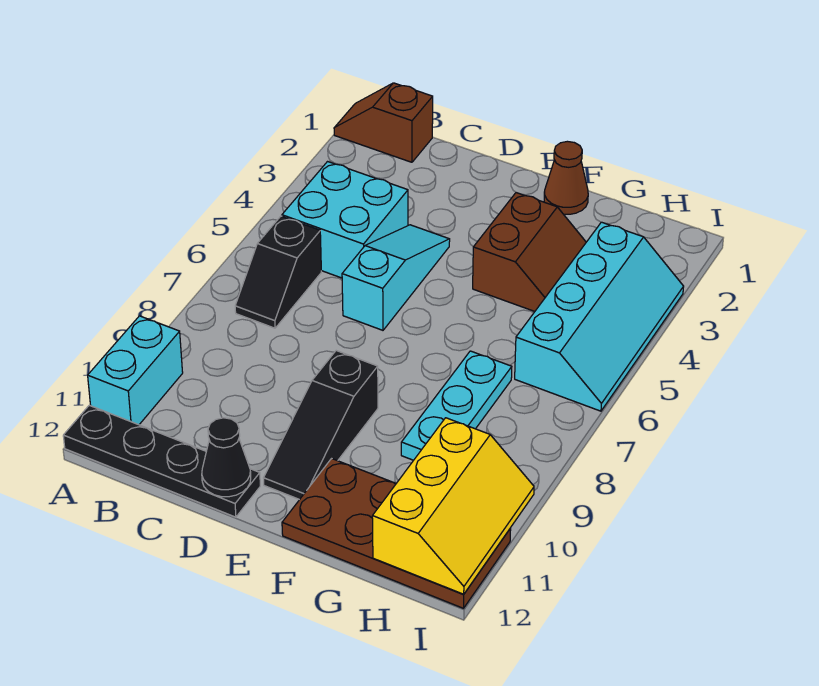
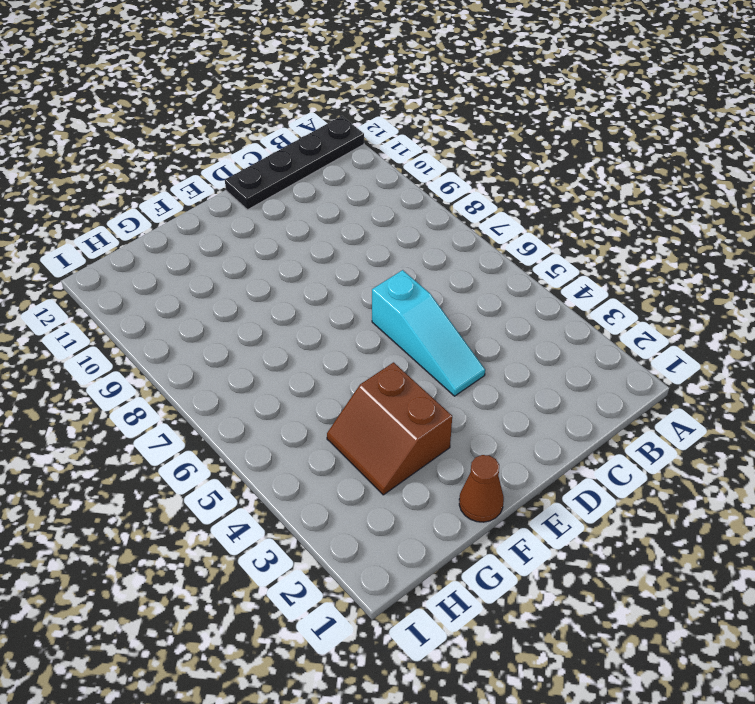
none -> brown slope A1:B1 level 1 top B
none -> cyan brick A10:A11 level 1
none -> cyan brick B4:C5 level 1

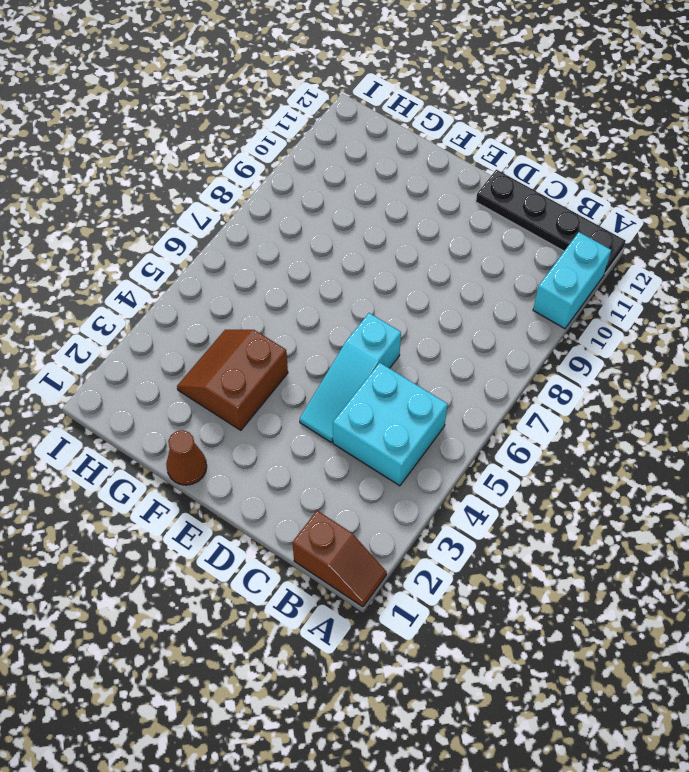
none -> black slope B6:B7 level 1 top 6
none -> black slope E9:E11 level 1 top 9
none -> brown plate F11:I12 level 1

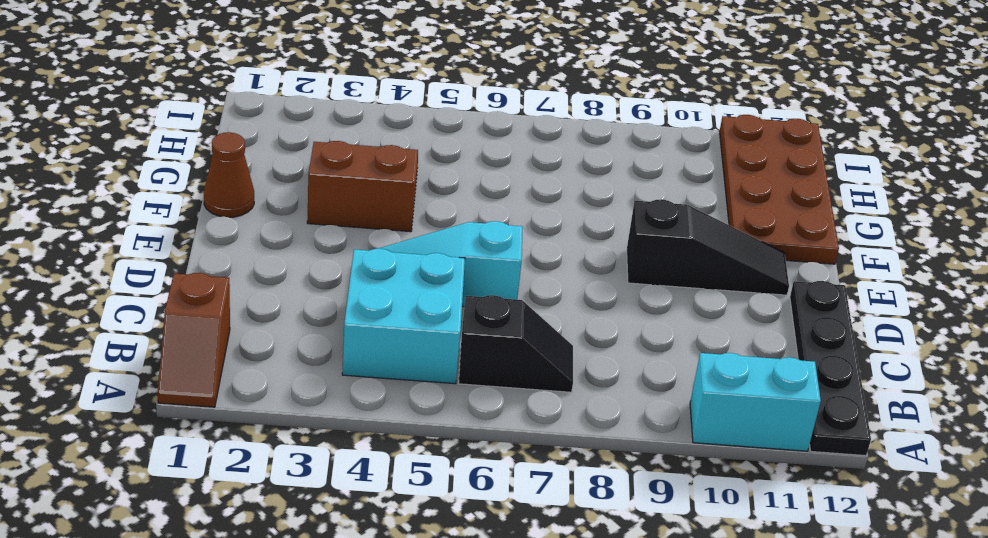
none -> cyan plate G7:G9 level 1
none -> cyan slope H3:I6 level 1 top H
none -> black cone D12 level 2

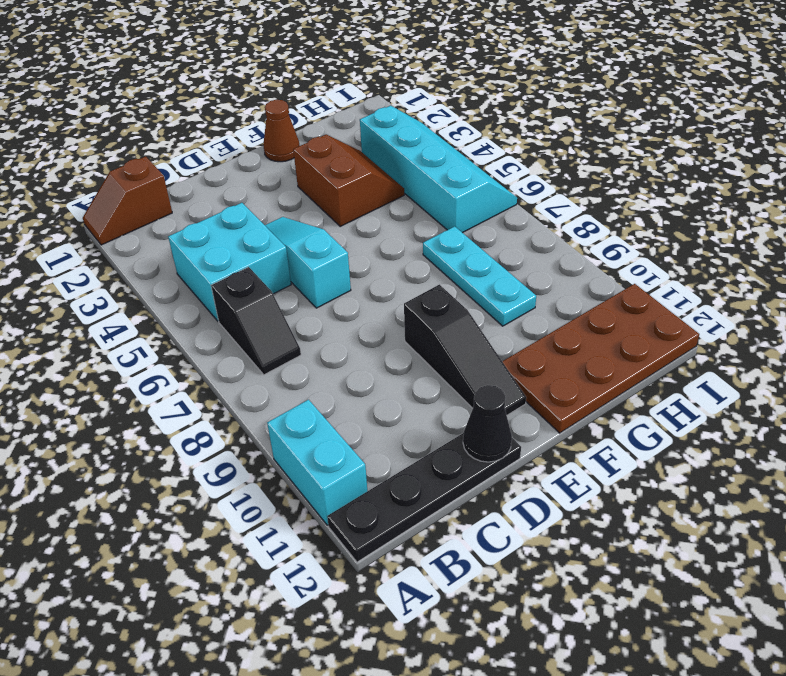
none -> yellow slope H10:I12 level 2 top H

